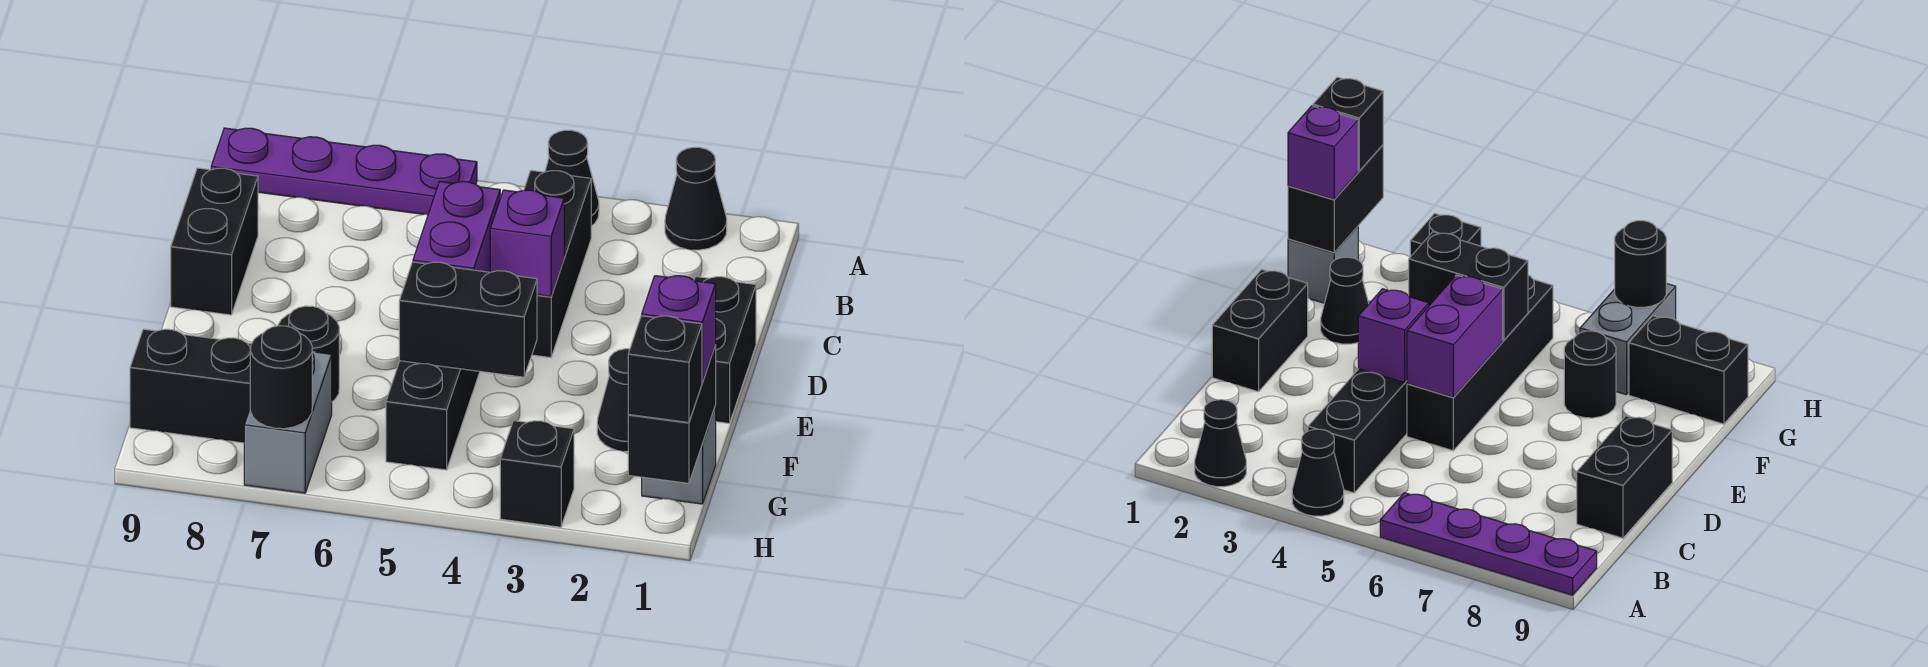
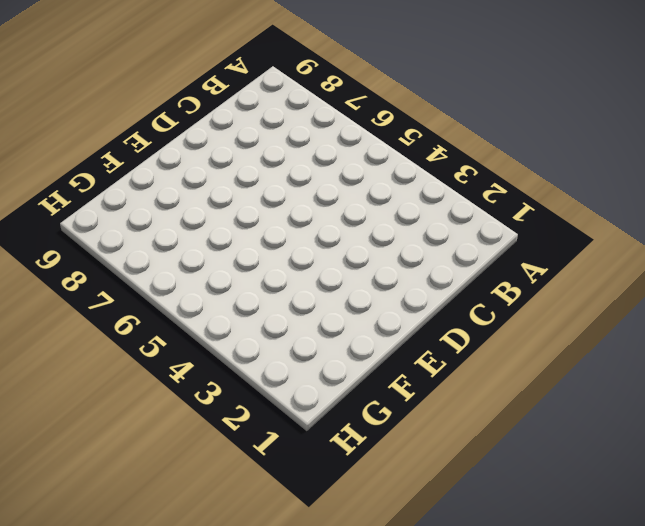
none -> black cone A2 level 1
none -> black cone A4 level 1
none -> purple plate A6:A9 level 1

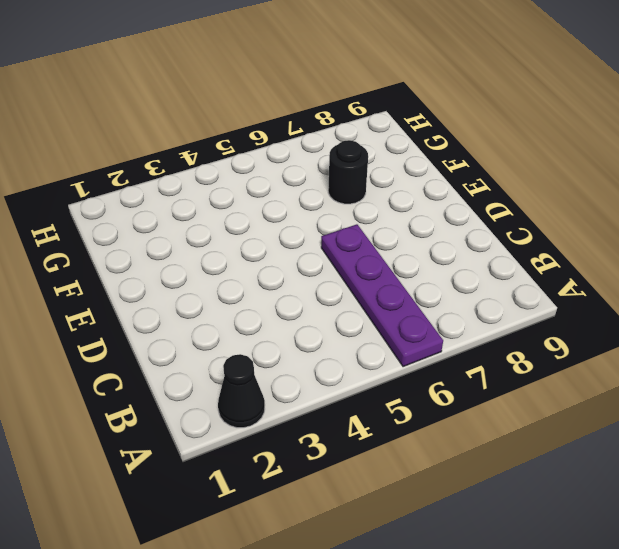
purple plate A6:D6 level 1 -> purple plate A6:A9 level 1
none -> black cone A4 level 1
none -> black brick B4:D4 level 1
none -> black brick C9:D9 level 1

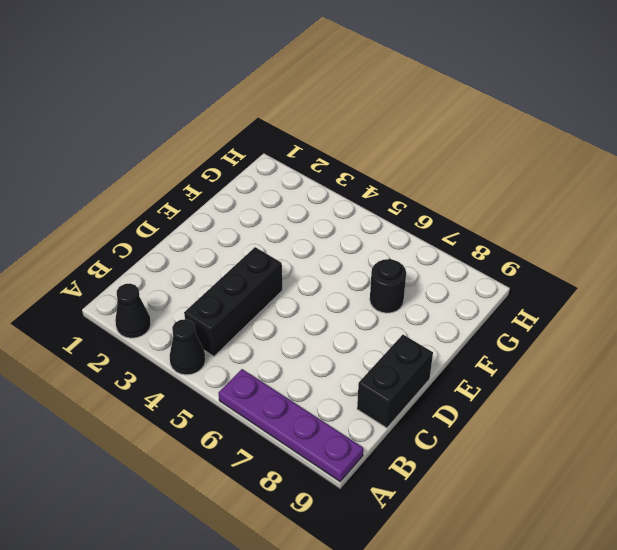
none -> black brick D1:E1 level 1
none -> black brick D5:G5 level 1
none -> black cone F2 level 1

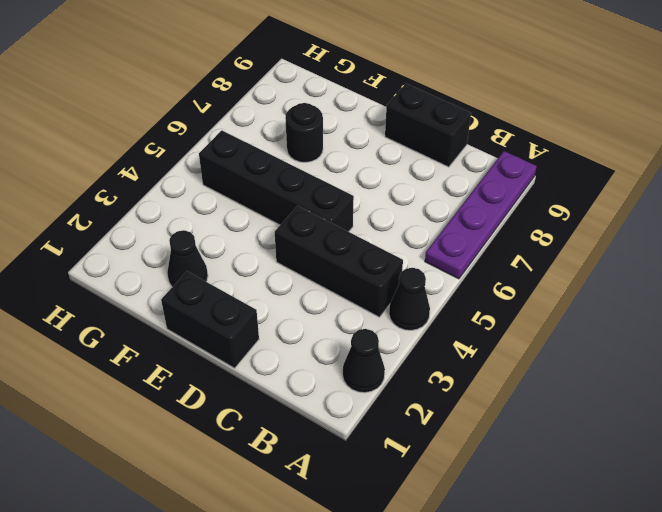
none -> grey brick G1 level 1
none -> grey brick G7:H7 level 1
none -> black brick G8:G9 level 1

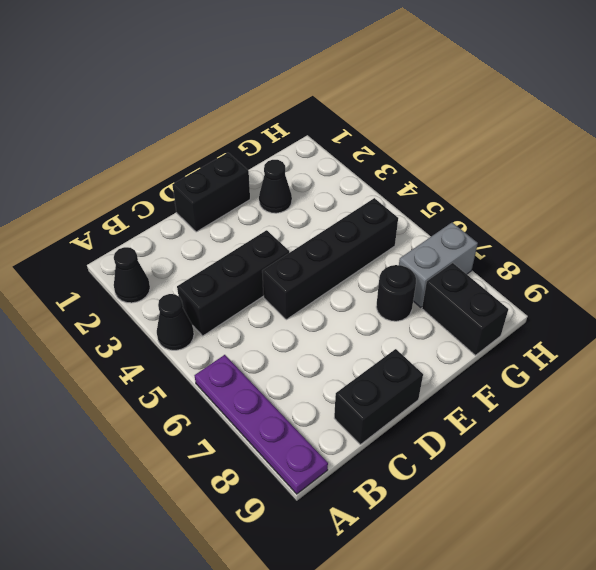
none -> grey brick G1 level 1
none -> black brick H3 level 1
none -> purple brick D4 level 2

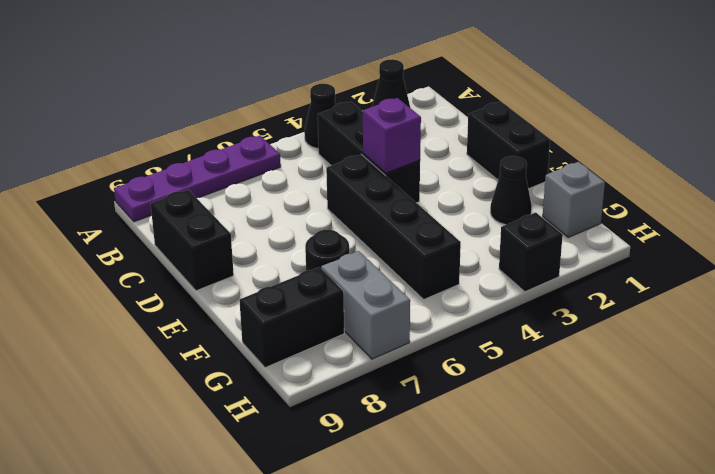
none -> purple brick D5:E5 level 2
none -> black brick F4:F5 level 2
none -> black brick G1:H1 level 2

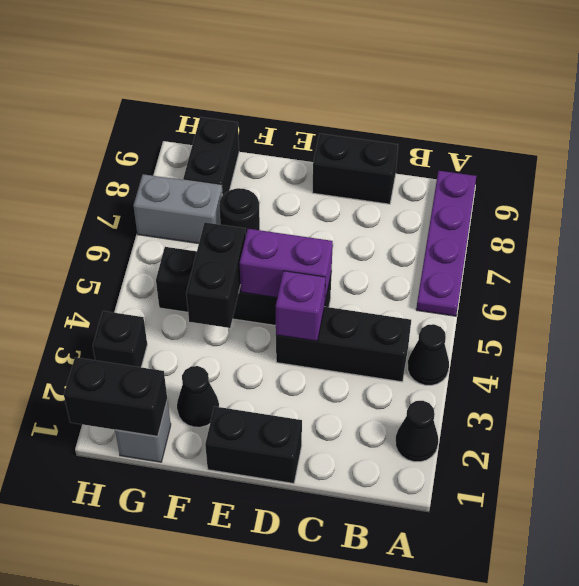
none -> black round brick H7 level 2
none -> purple brick G1 level 3
none -> black brick H1 level 3

